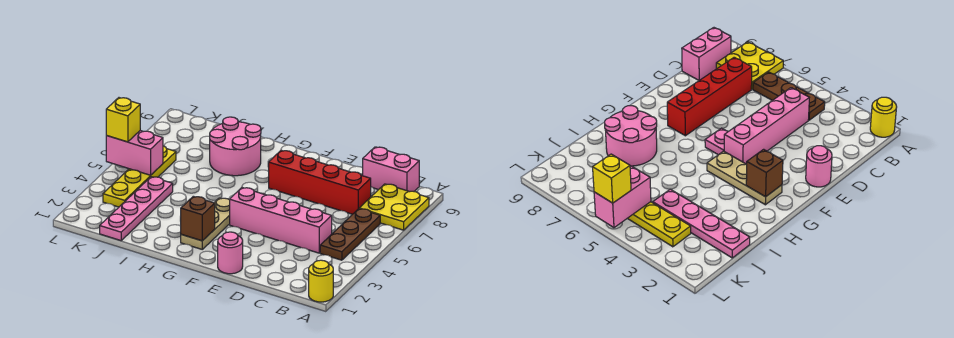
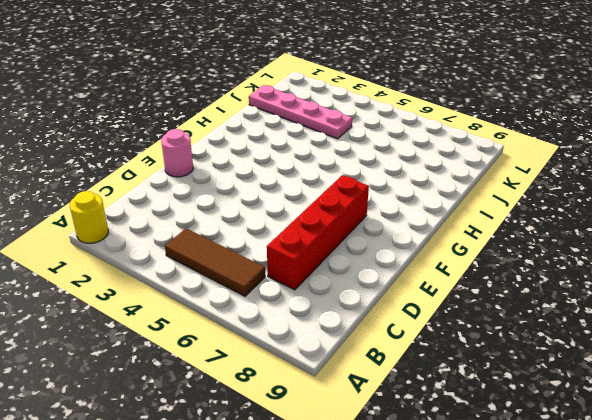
brown tile B4:B6 level 1 -> brown plate B4:B6 level 1
none -> yellow plate A7:B8 level 1
none -> pink brick B9:C9 level 1
none -> pink brick C4:F4 level 1

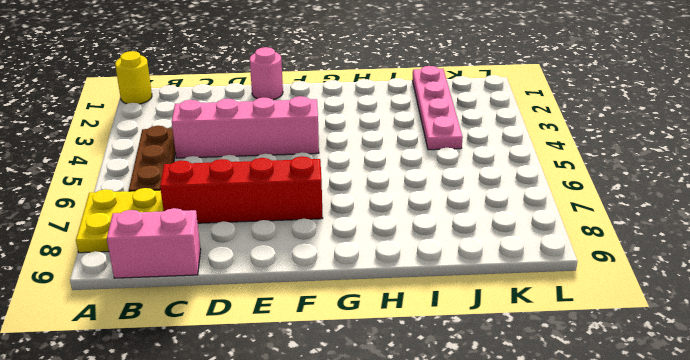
none -> pink plate F5 level 1
none -> tan plate G2:G4 level 1
none -> pink round brick H7:I8 level 1

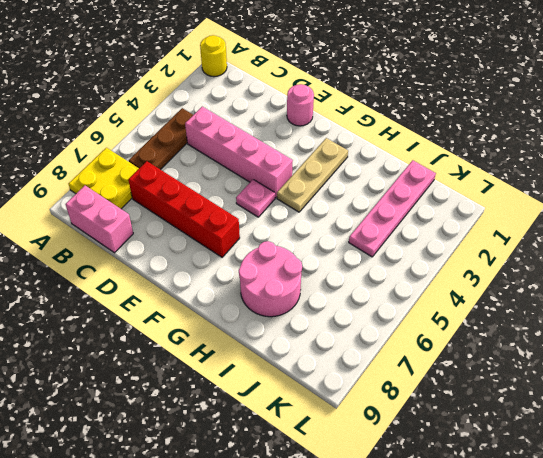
none -> yellow plate K3:K6 level 1
none -> brown brick G2 level 2
none -> pink brick K5:L5 level 2

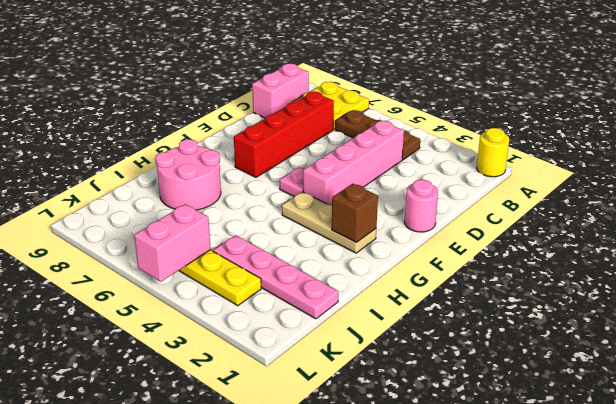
none -> yellow brick L5 level 3

